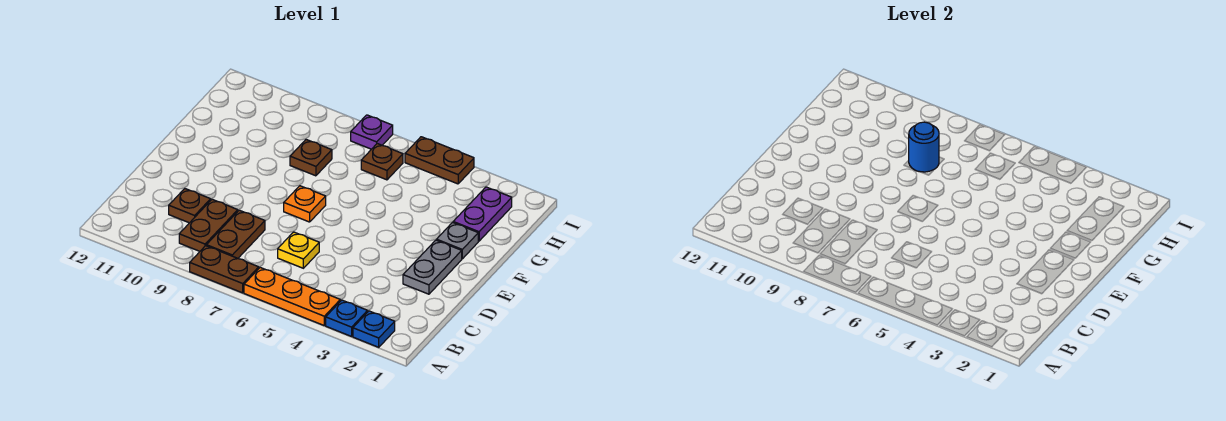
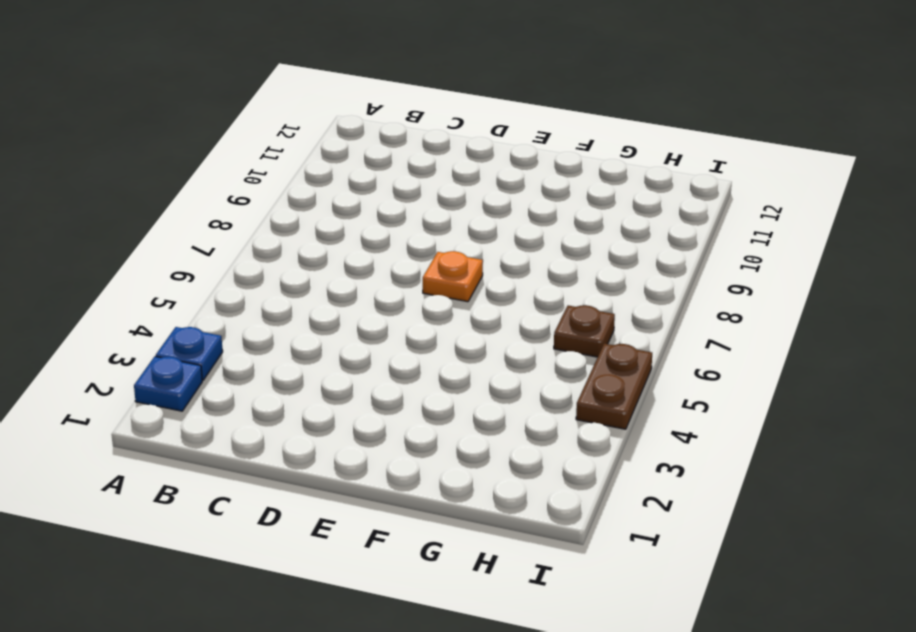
none -> orange plate A4:A6 level 1
none -> brown plate A7:A8 level 1
none -> brown plate B8:C8 level 1

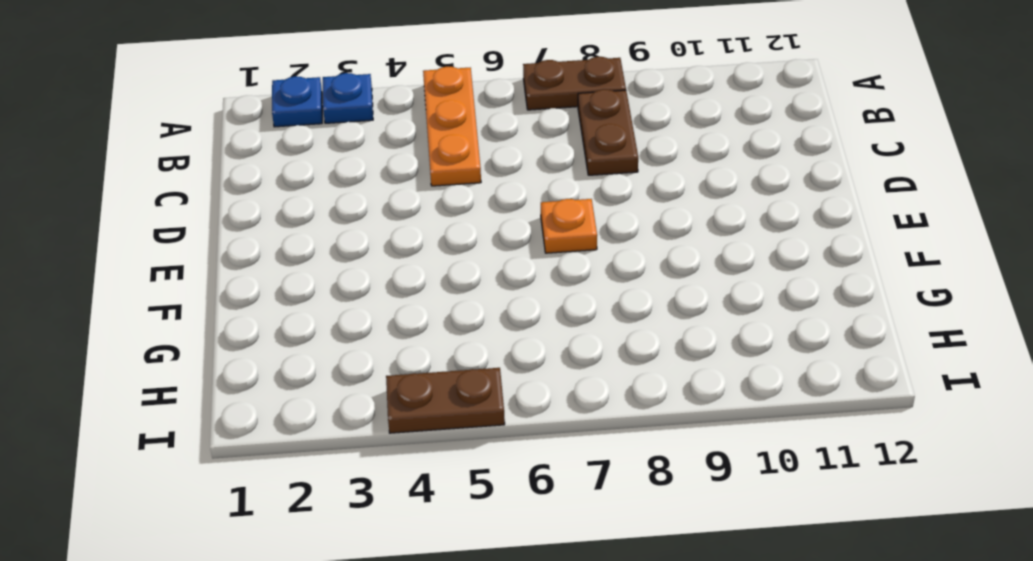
orange plate A5:C5 level 1 -> orange plate A4:A6 level 1
none -> brown plate B9:C9 level 1
none -> yellow plate C6 level 1
none -> brown plate C10 level 1

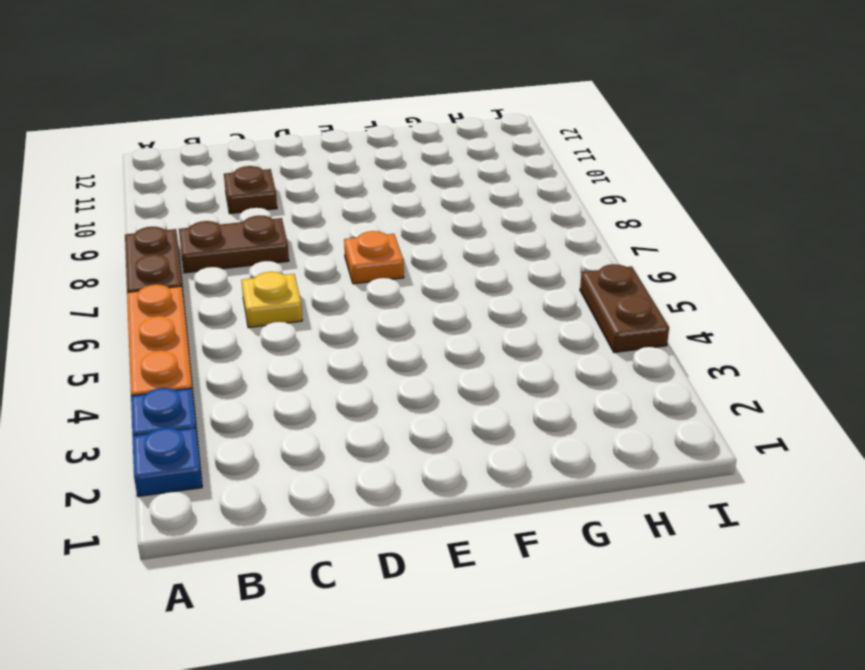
none -> brown plate B9:C9 level 1
none -> grey plate D2:E2 level 1
none -> grey plate F2 level 1

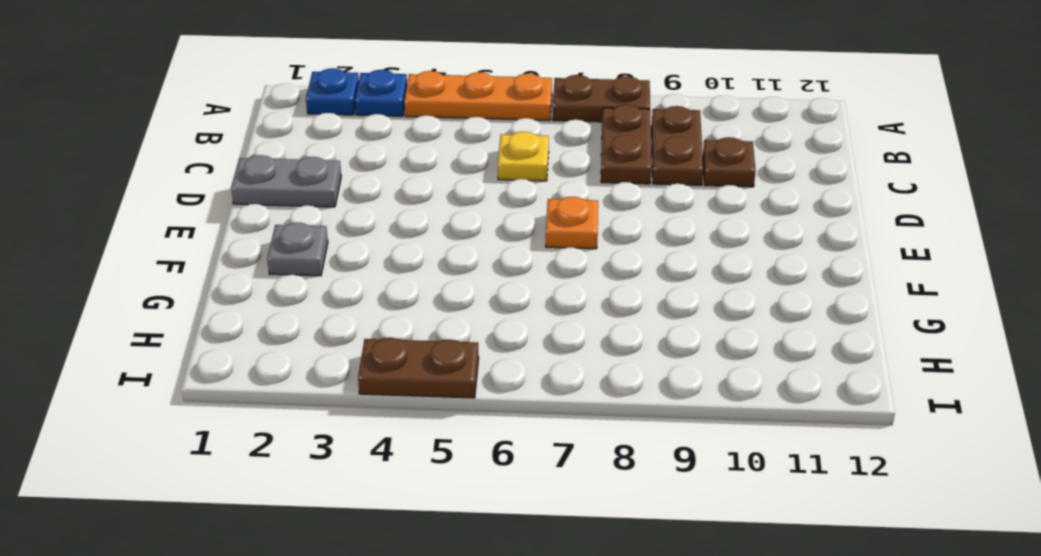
grey plate D1:D2 level 1 -> grey plate D2:E2 level 1
none -> purple plate G2:H2 level 1
none -> brown plate G8 level 1
none -> brown plate H6 level 1

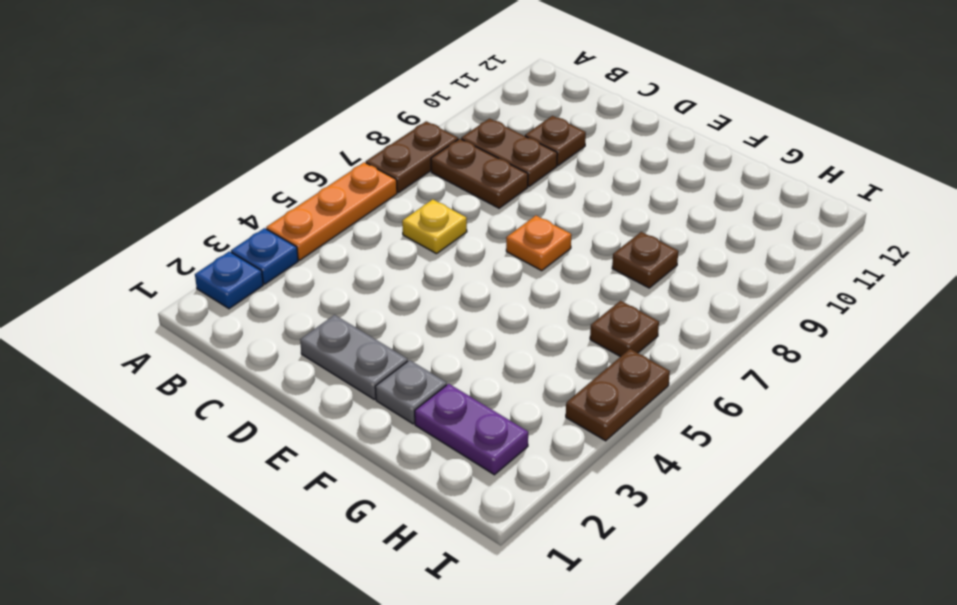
none -> purple plate I7 level 1
none -> blue round brick G8 level 2

